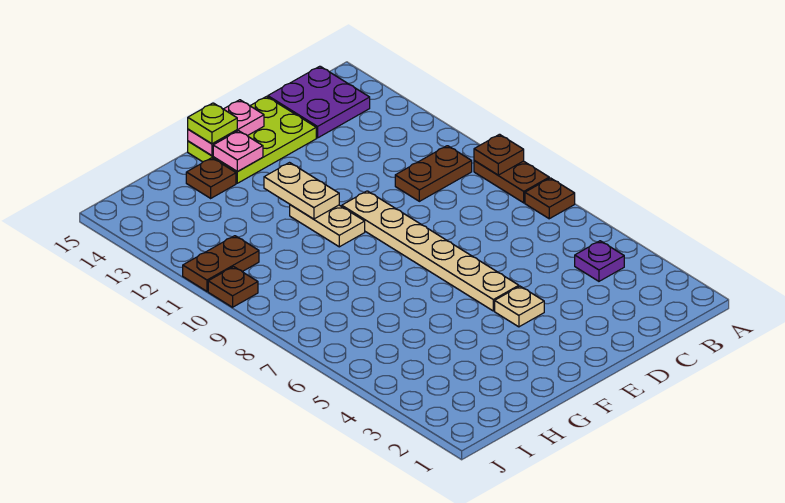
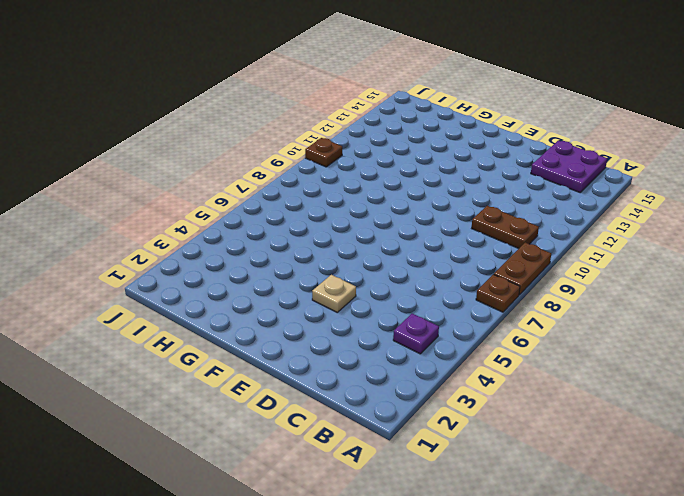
none -> lime plate D14:F15 level 1
none -> tan plate E5:E10 level 1
none -> tan plate F10:F11 level 1

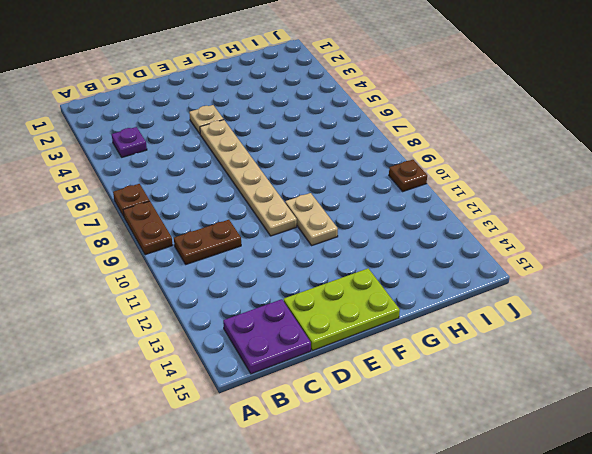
none -> brown plate G14 level 1
none -> brown plate I11:J11 level 1
none -> brown plate A9 level 2

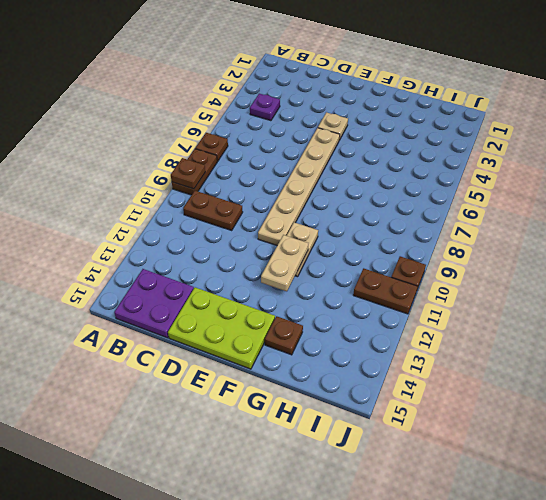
none -> pink plate E15:F15 level 2
none -> pink plate F14 level 2
none -> lime plate F15 level 3

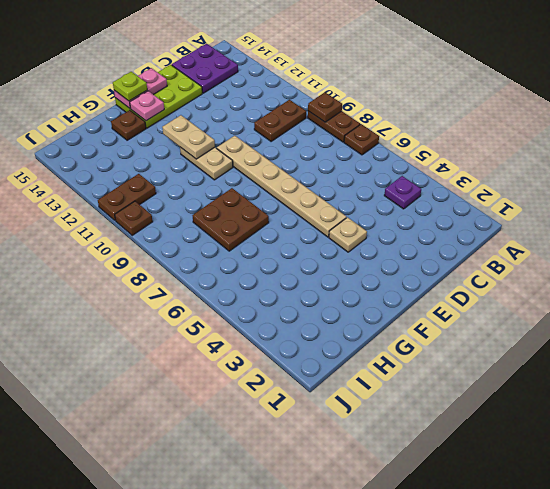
brown plate G7:H8 level 1 -> none

